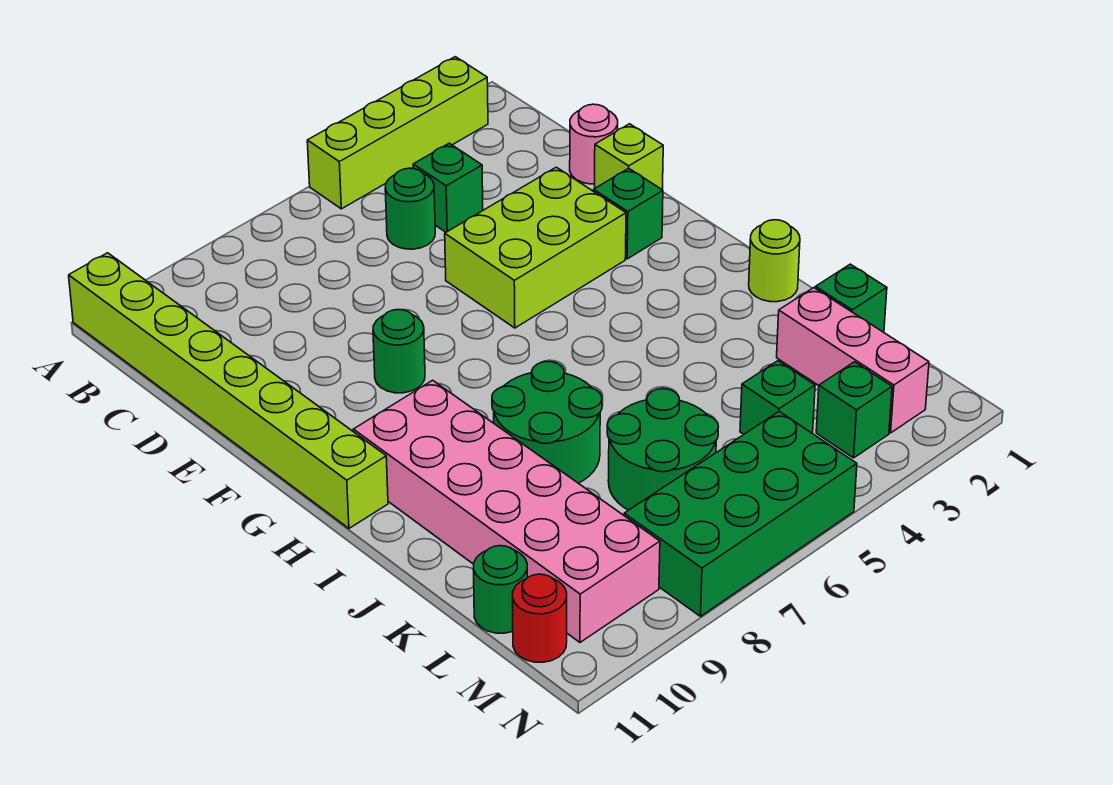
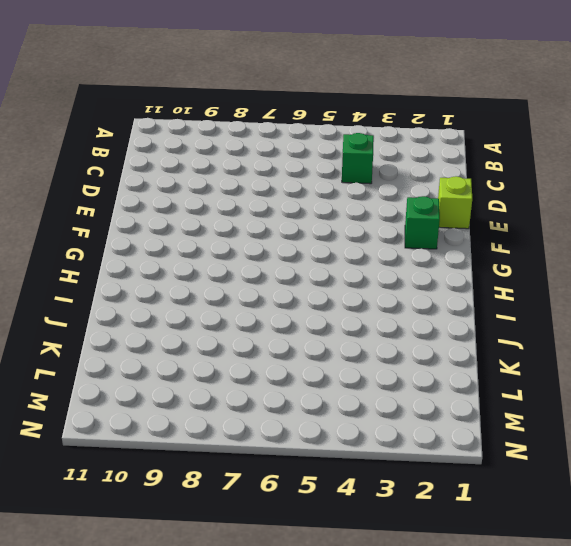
none -> lime brick A2:A5 level 1
none -> lime brick A11:H11 level 1
none -> green round brick C5 level 1

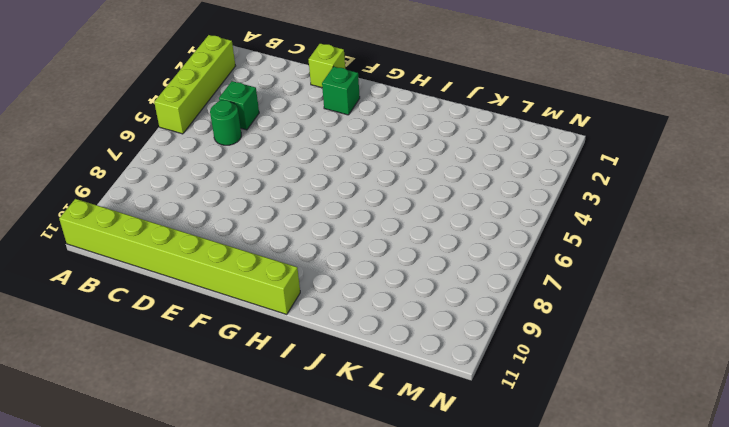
none -> pink round brick D1 level 1
none -> lime brick E3:F5 level 1
none -> green round brick F8 level 1

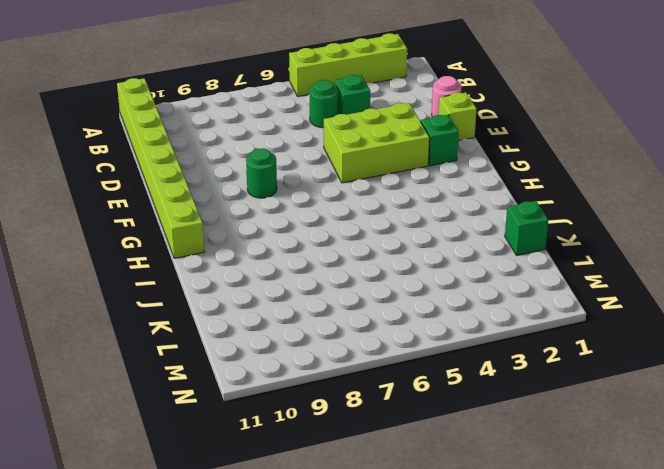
none -> pink brick H9:M10 level 1
none -> lime round brick I1 level 1
none -> green round brick I7:J8 level 1

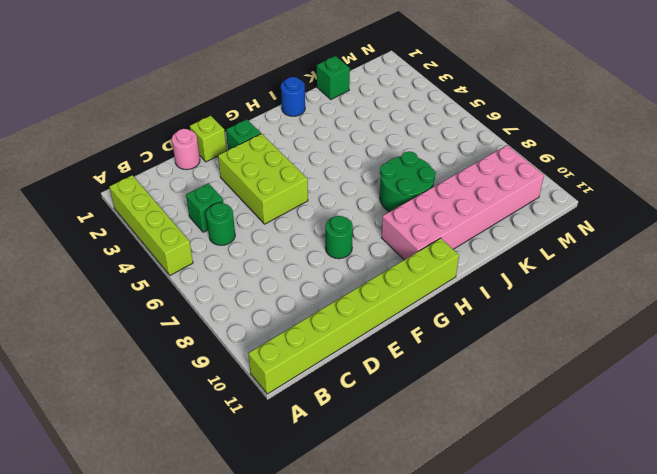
blue round brick I1 level 1 -> lime round brick I1 level 1
none -> pink brick K2:M2 level 1
none -> green round brick K6:L7 level 1
none -> green brick L4 level 1

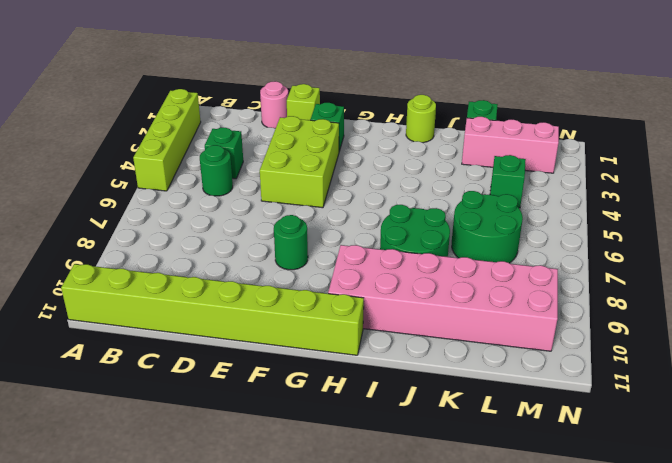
none -> green round brick L11 level 1
none -> green brick M3 level 1
none -> green brick M5:N8 level 1

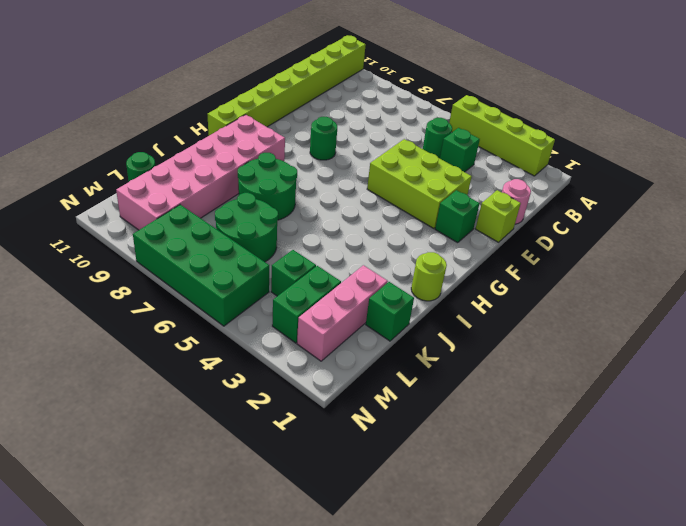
green brick L3:M3 level 1 -> green brick M3 level 1
none -> red round brick M11 level 1

